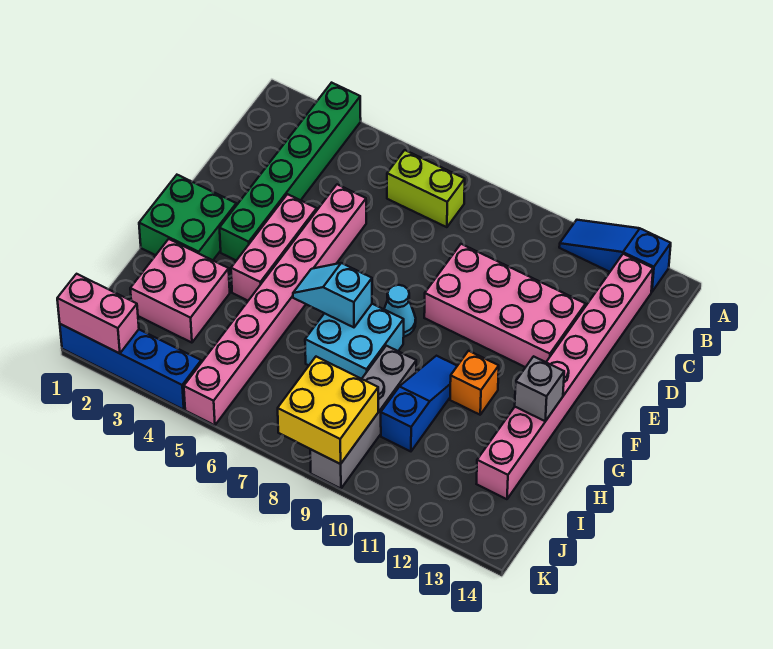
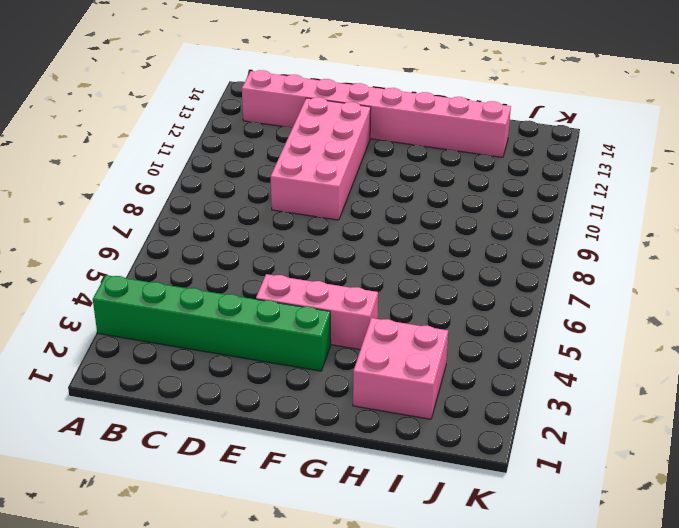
none -> blue slope A11:A13 level 1 top 13
none -> lime brick B6:B7 level 1
none -> pink brick D5:K5 level 1

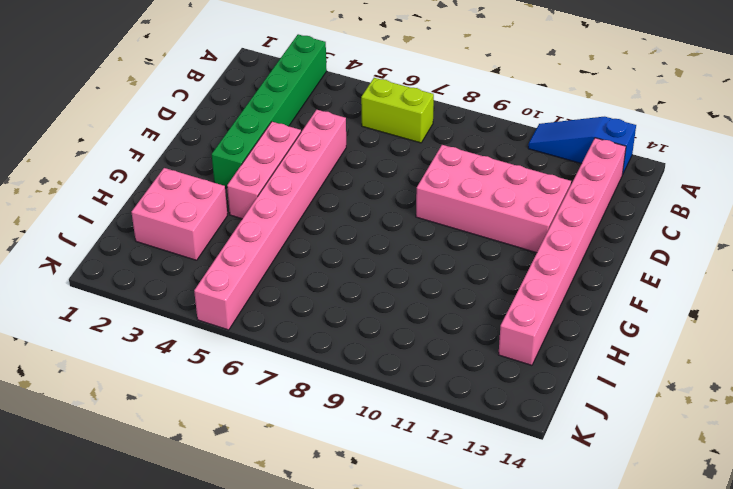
none -> green brick F1:G2 level 1
none -> cyan cone F8 level 1
none -> cyan brick G7:H8 level 1

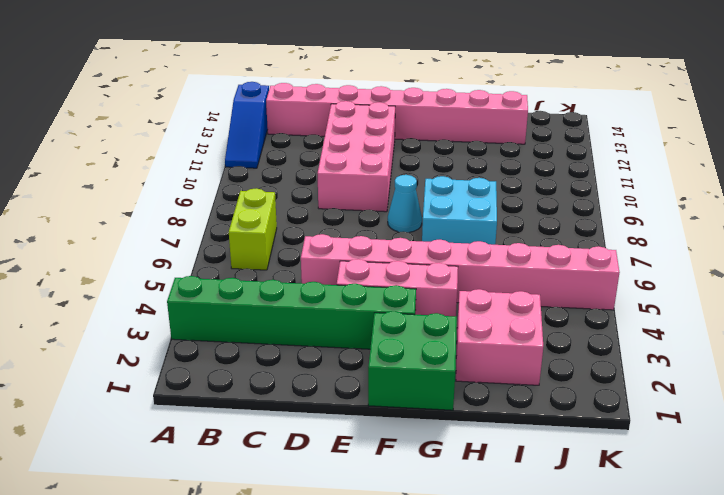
none -> blue slope G10:I10 level 1 top I
none -> orange brick G11 level 1
none -> grey brick H9:K9 level 1

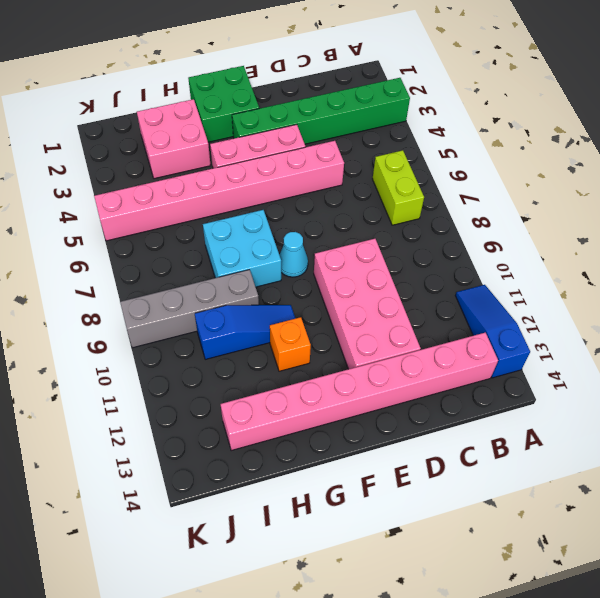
none -> blue brick K1:K4 level 1
none -> cyan slope G6:G7 level 2 top 7
none -> grey brick G13 level 2

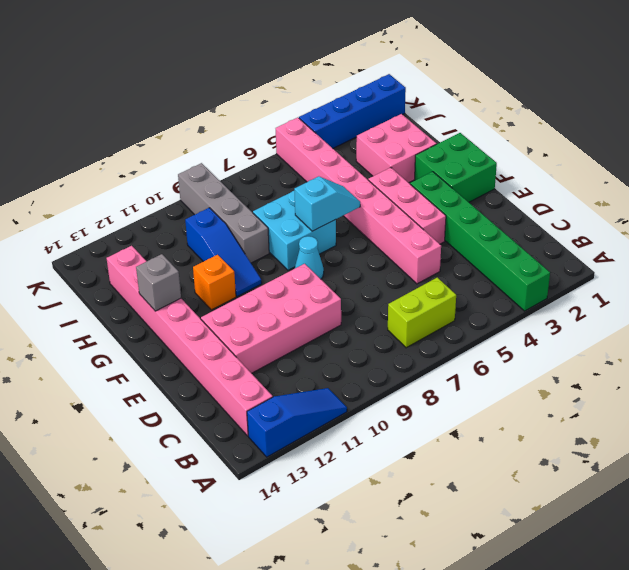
none -> yellow brick J8:K9 level 2
none -> pink brick K1:K2 level 2

